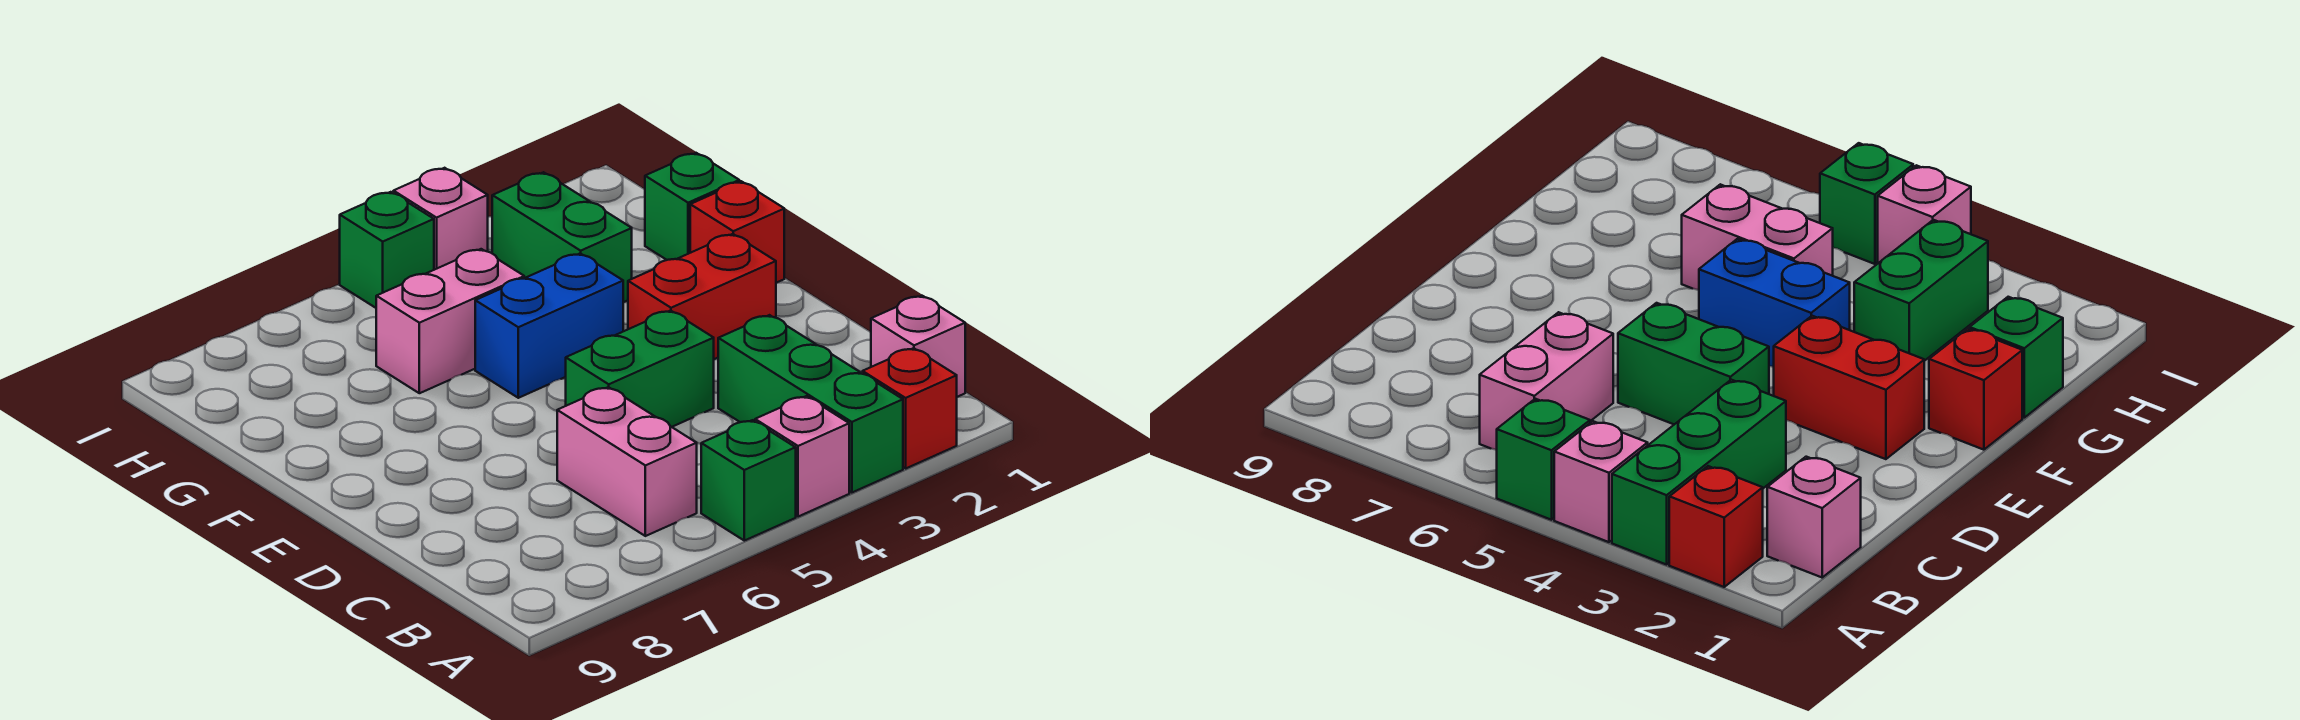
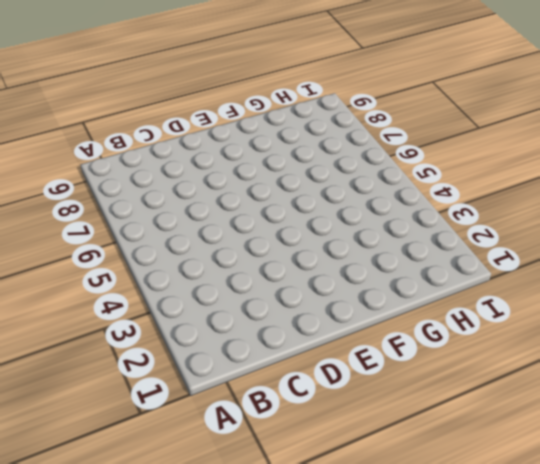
none -> red brick A2 level 1
none -> green brick A3:C3 level 1
none -> pink brick A4 level 1

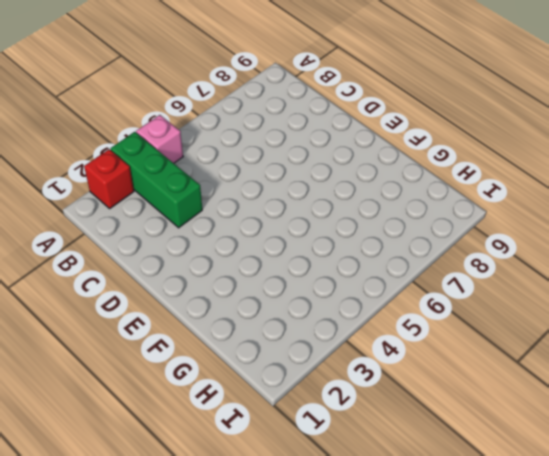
none -> green brick A5 level 1
none -> pink brick B1 level 1
none -> pink brick B6:C6 level 1

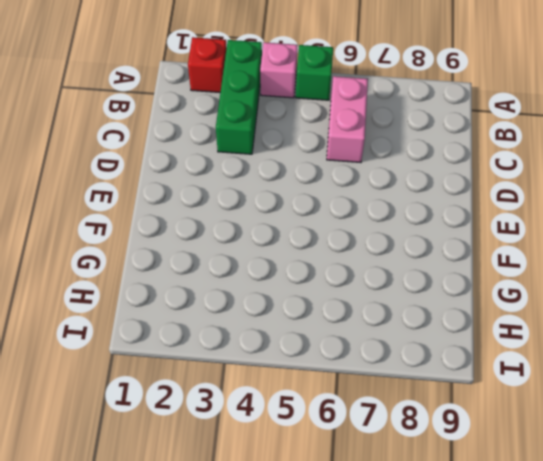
none -> pink brick B1 level 1
none -> green brick D4:D5 level 1
none -> red brick E2:E3 level 1

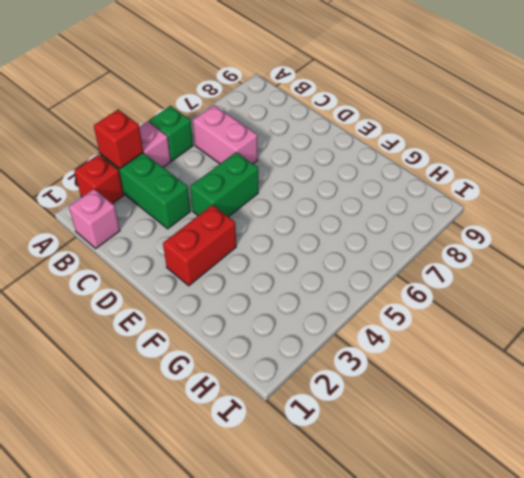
red brick A3 level 2 -> red brick F1 level 1
none -> blue brick F4:F5 level 1
none -> green brick G1 level 1
none -> green brick G3:H3 level 1

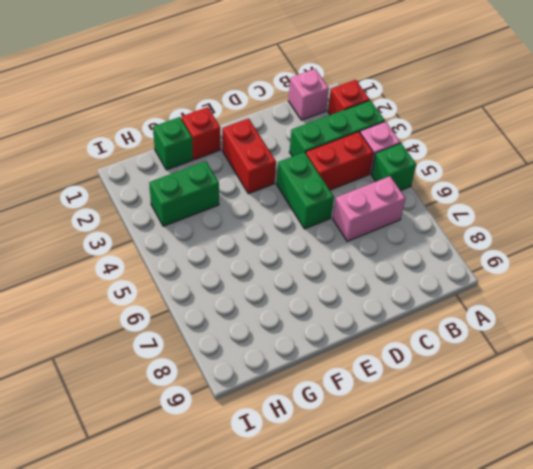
red brick B4:C4 level 1 -> none
none -> blue brick F4:F5 level 1
none -> pink brick G5:G6 level 1
none -> pink brick I4 level 1

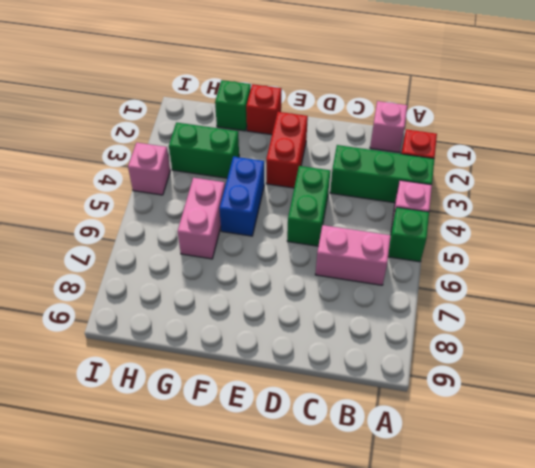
none -> green brick I5 level 1

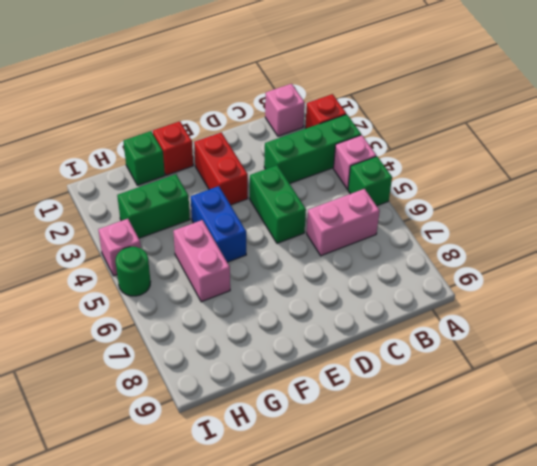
green round brick I5 level 1 -> green brick I5 level 1

